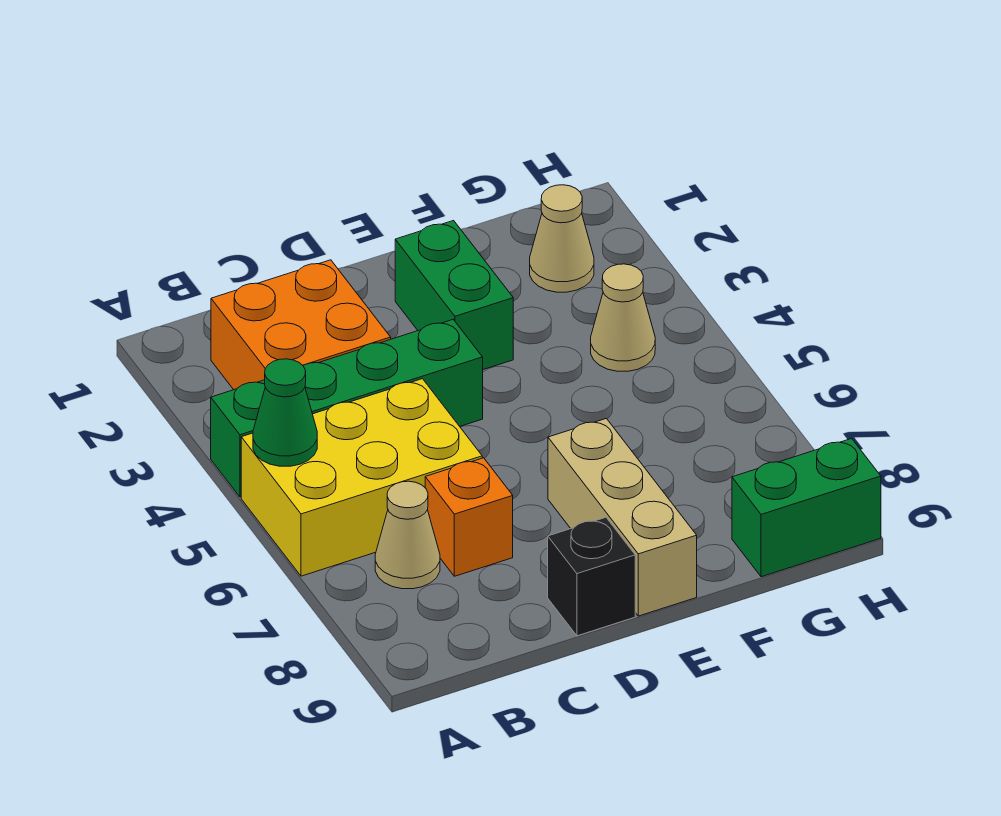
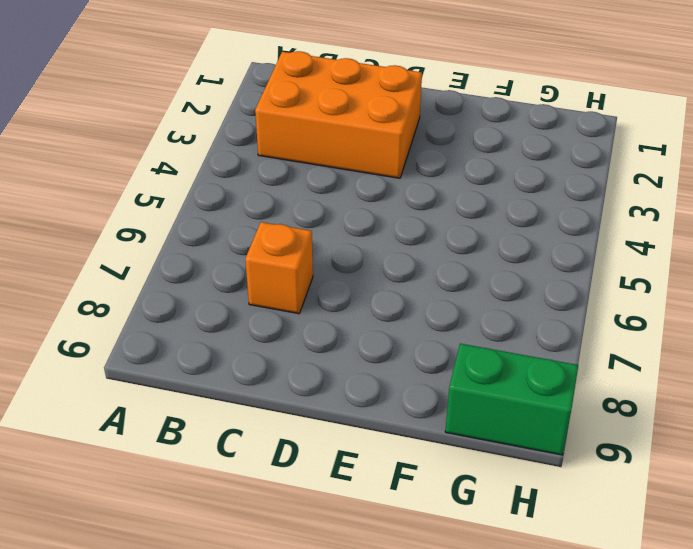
orange brick B2:D3 level 1 -> orange brick B2:C3 level 1
none -> green brick A4:D4 level 1
none -> yellow brick A5:C6 level 1
none -> tan cone B7 level 1

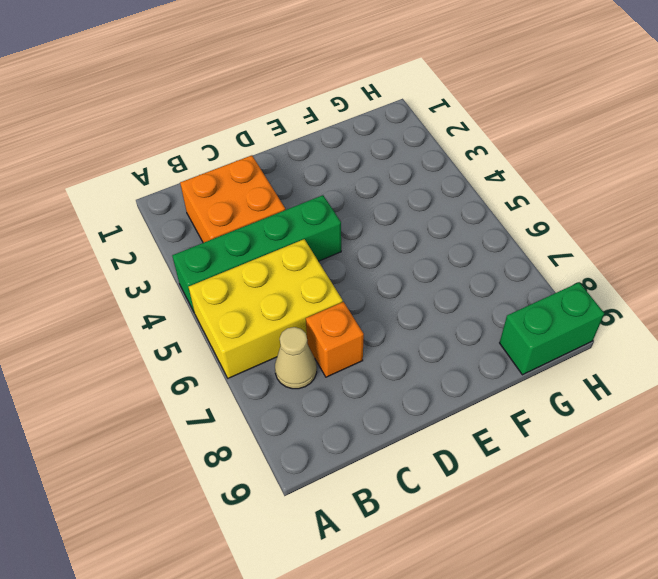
none -> black brick D9 level 1
none -> green brick E2:E3 level 1
none -> tan brick E7:E9 level 1

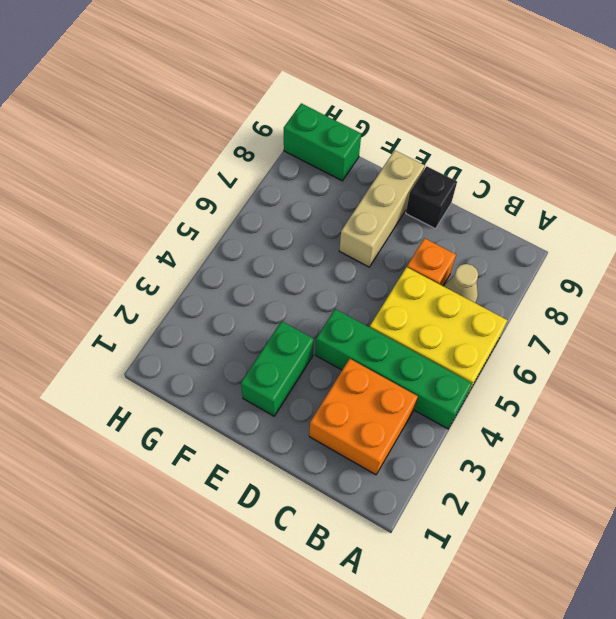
none -> tan cone G2 level 1
none -> tan cone G4 level 1
none -> green cone A5 level 2

